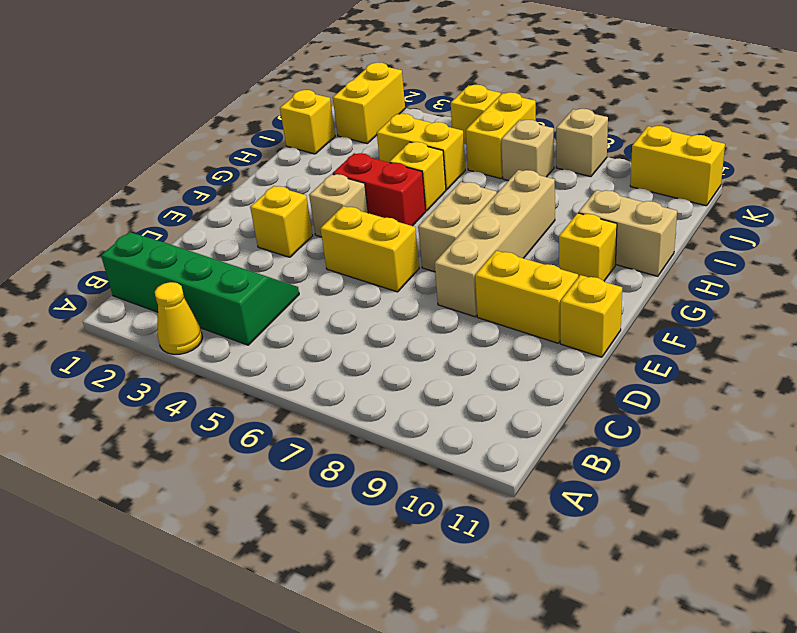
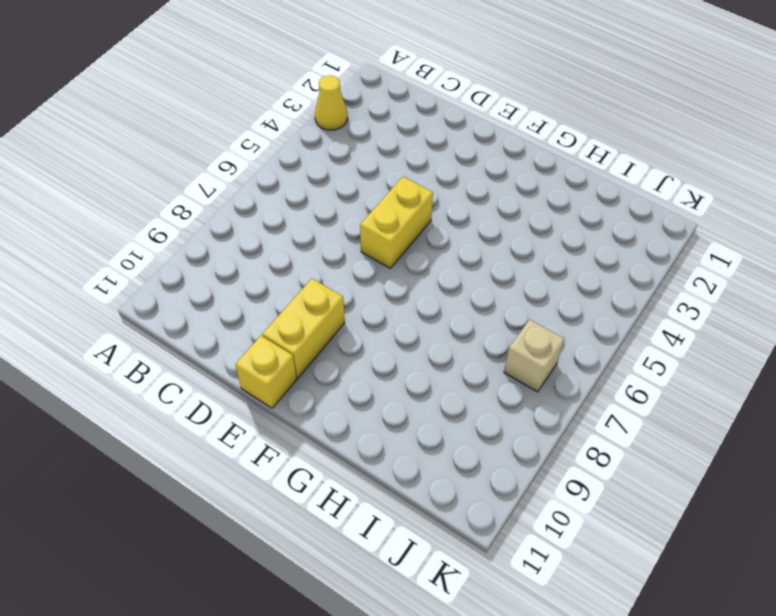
none -> green slope B1:C4 level 1 top B
none -> yellow brick E3 level 1
none -> tan brick E8:H8 level 1

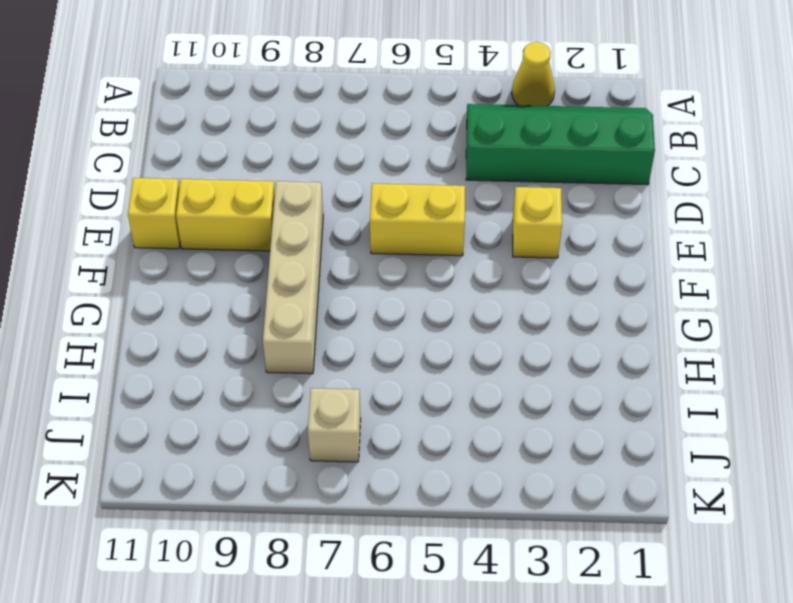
green slope B1:C4 level 1 top C -> green slope B1:C4 level 1 top B
none -> tan brick F4 level 1
none -> tan brick F7:G7 level 1
none -> red brick G4:G5 level 1

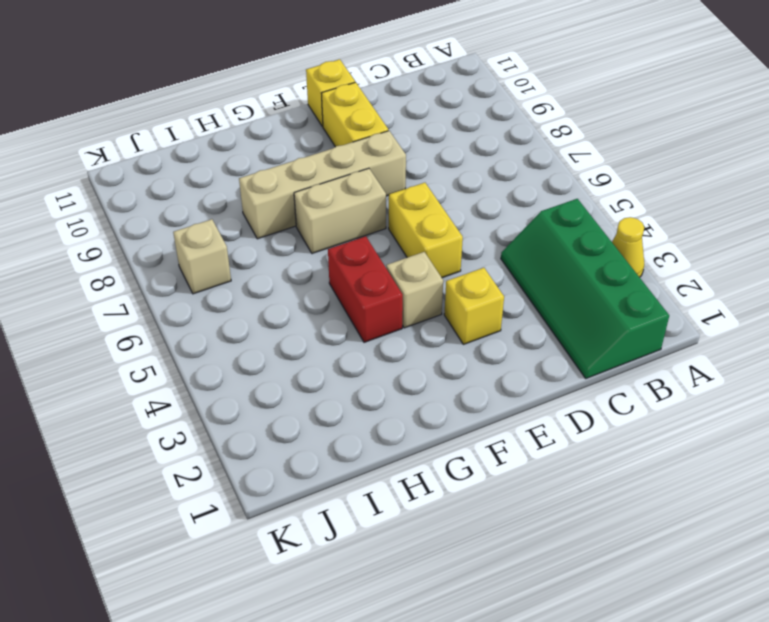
none -> yellow brick G10 level 1
none -> yellow brick H5 level 1
none -> tan brick H10:H11 level 1

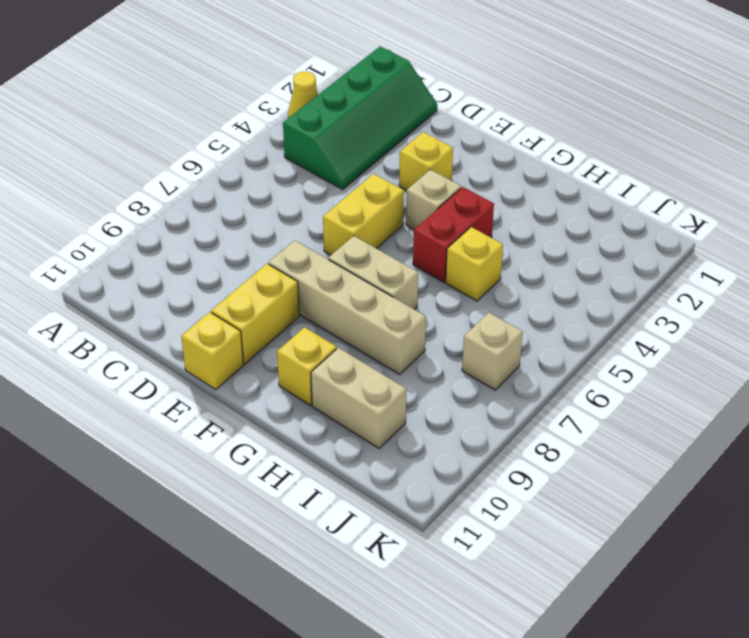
tan brick H10:I10 level 1 -> tan brick H10:H11 level 1
none -> yellow brick I1 level 1
none -> yellow brick I4:I5 level 1
none -> yellow brick J2:K2 level 1

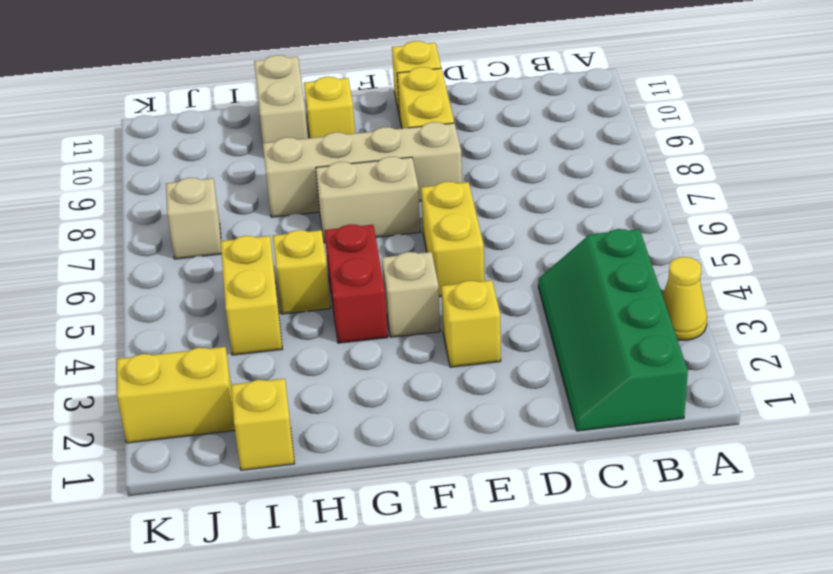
none -> yellow brick J6:K6 level 1
none -> yellow brick K5 level 1
none -> tan brick K8 level 1

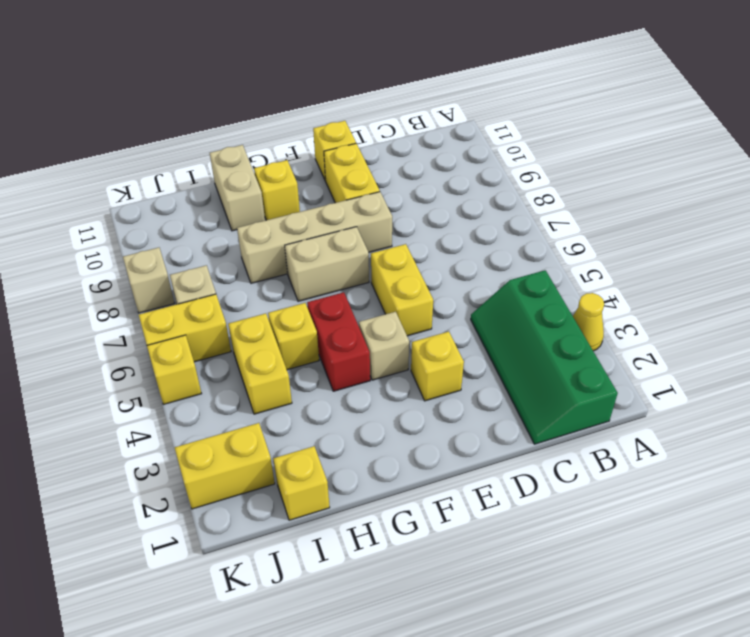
none -> yellow brick K10:K11 level 1

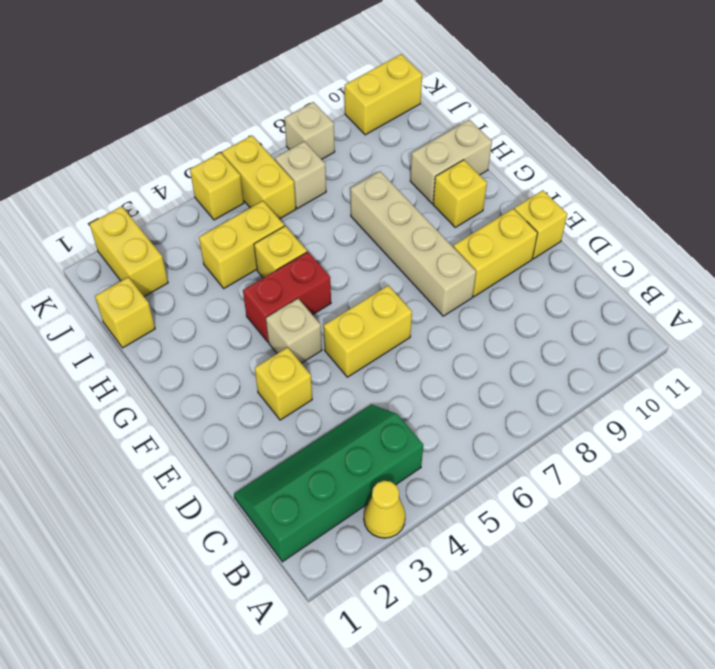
none -> tan brick F7:G7 level 1

